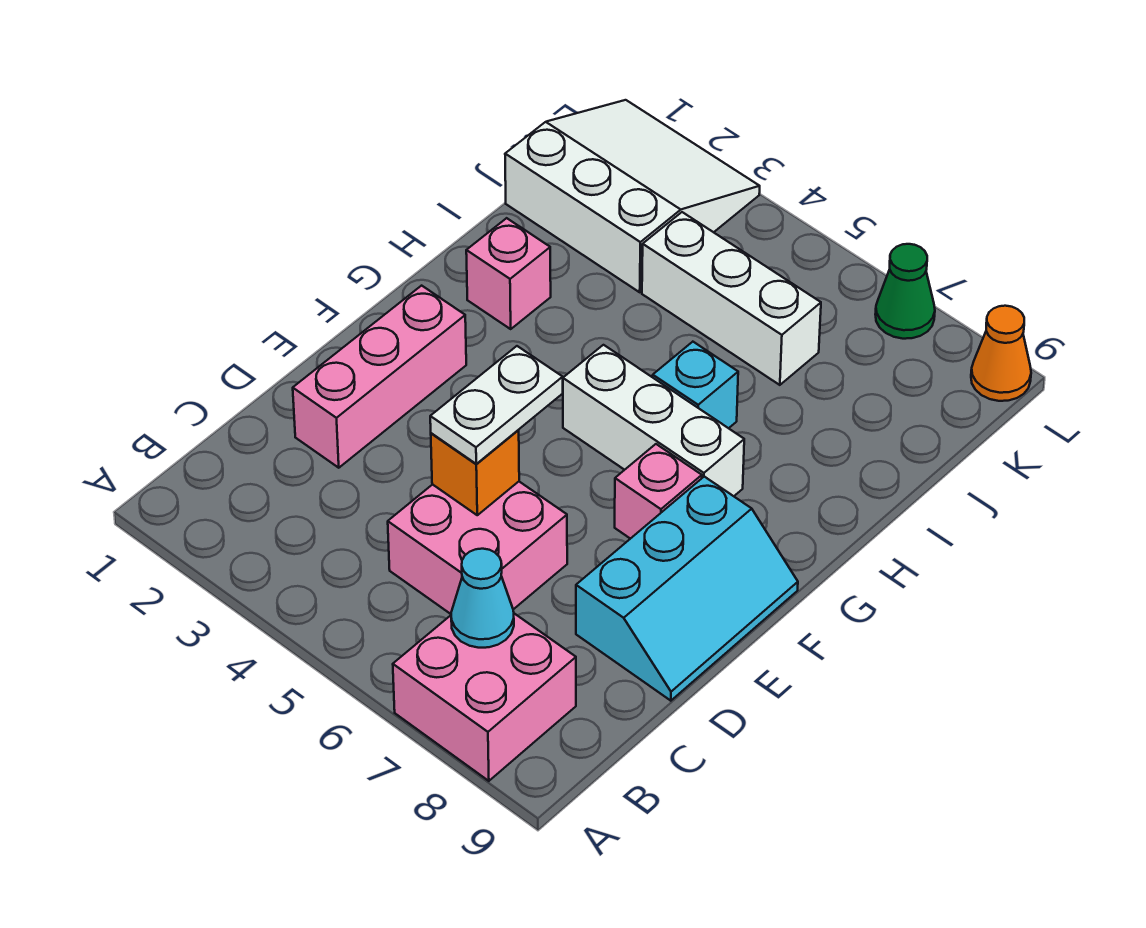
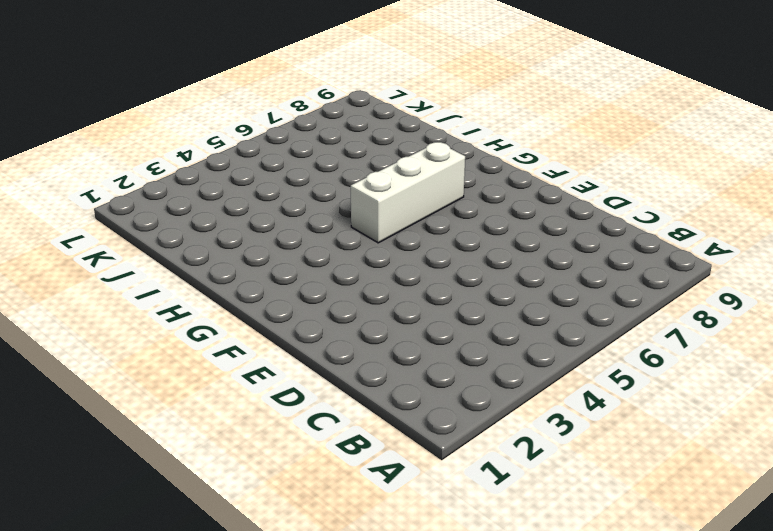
none -> pink brick A7:B8 level 1
none -> pink brick C5:D6 level 1
none -> pink brick D2:F2 level 1

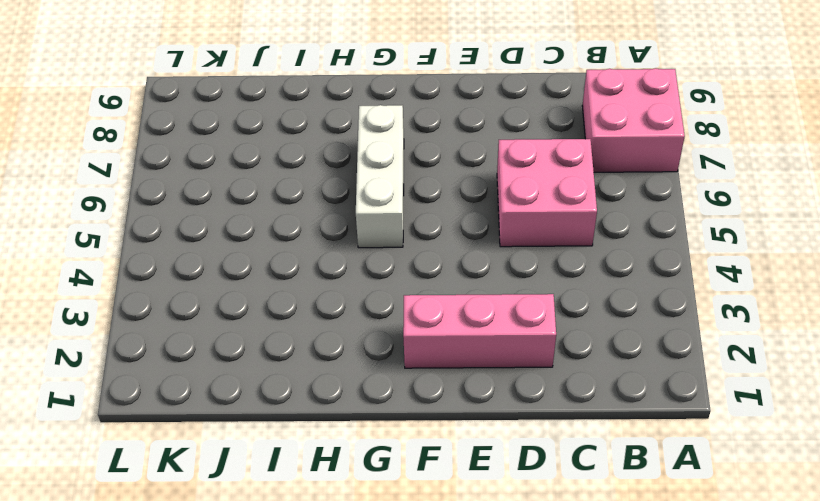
none -> cyan slope D8:F9 level 1 top 8
none -> pink brick F7 level 1
none -> pink brick H2 level 1

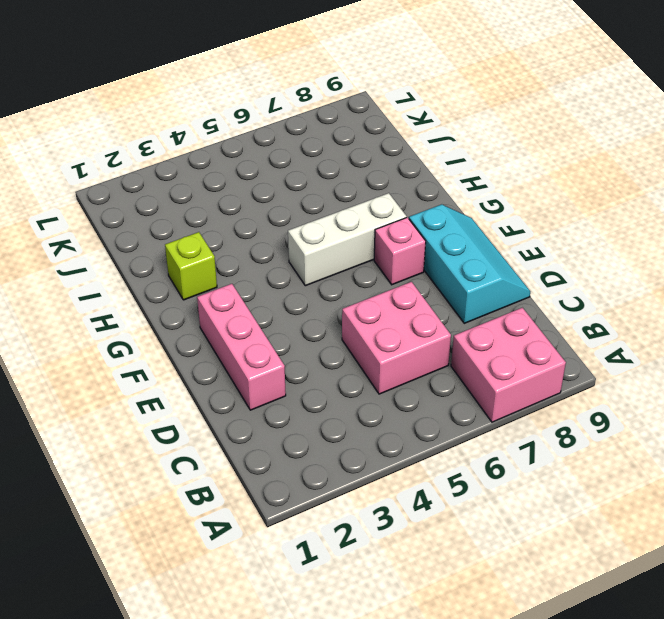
lime brick H2 level 1 -> pink brick H2 level 1
none -> cyan brick H6 level 1
none -> white slope J1:L3 level 1 top J
none -> white brick J4:J6 level 1

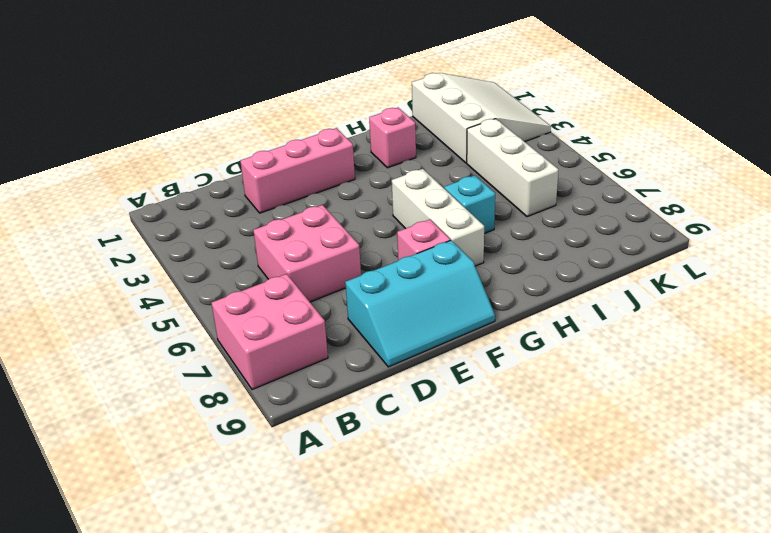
none -> green cone L7 level 1
none -> orange cone L9 level 1
none -> cyan cone B7 level 2

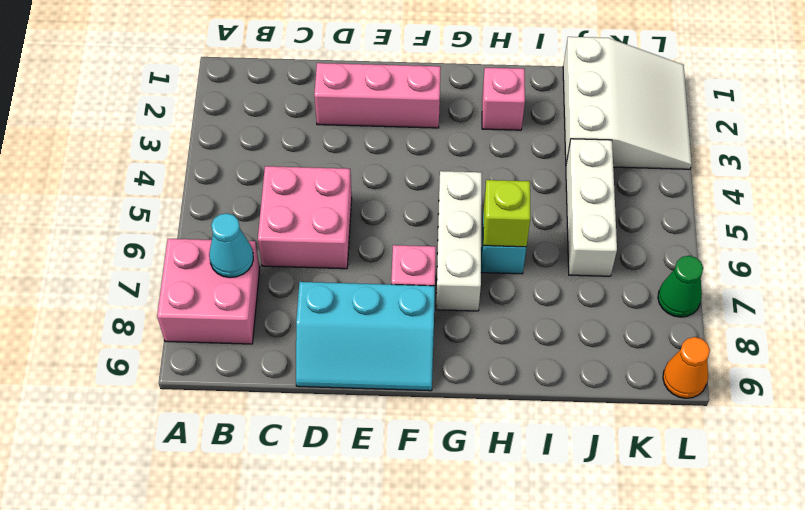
lime brick H6 level 2 -> none
none -> orange brick D5 level 2
none -> white plate D5:E5 level 3

